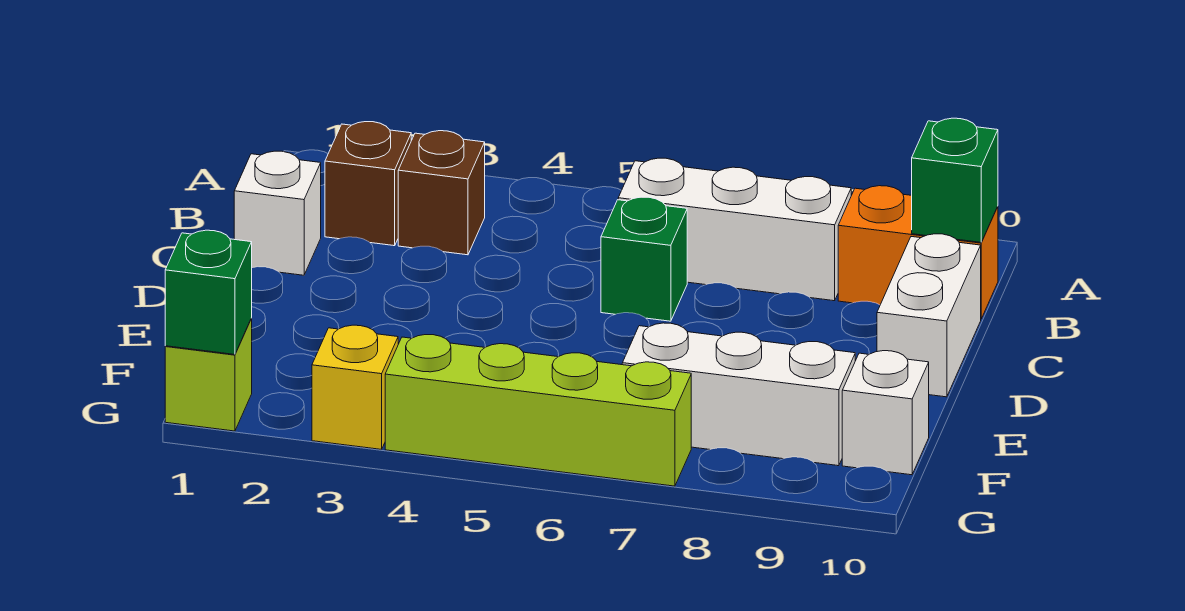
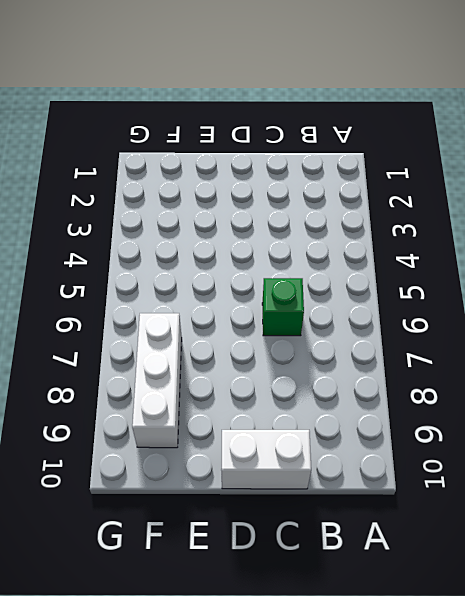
none -> brown brick B2 level 1
none -> brown brick B3 level 1
none -> white brick B6:B8 level 1

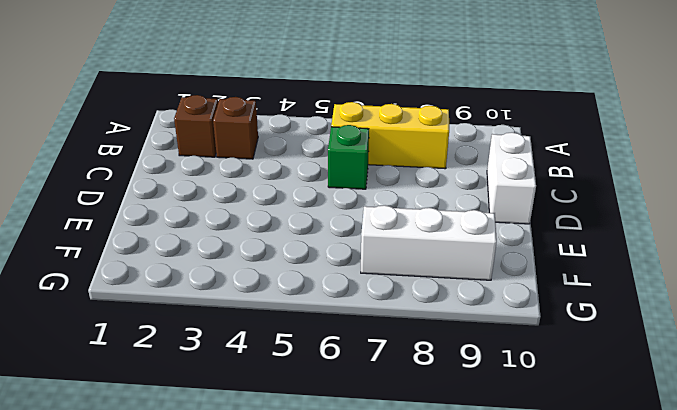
yellow brick B6:B8 level 1 -> white brick B6:B8 level 1
none -> orange brick B9:B10 level 1
none -> white brick C1 level 1
none -> white brick F10 level 1

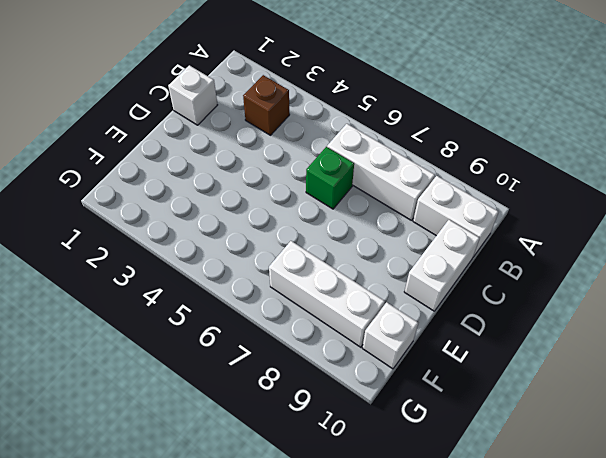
white brick B9:B10 level 1 -> orange brick B9:B10 level 1
none -> brown brick B2 level 1
none -> lime brick G1 level 1
none -> yellow brick G3 level 1

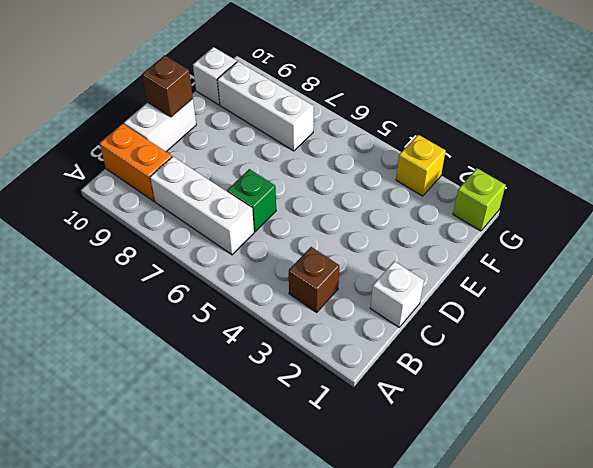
brown brick D10 level 2 -> brown brick B2 level 1
none -> lime brick G4:G7 level 1
none -> green brick B10 level 2
none -> green brick G1 level 2

